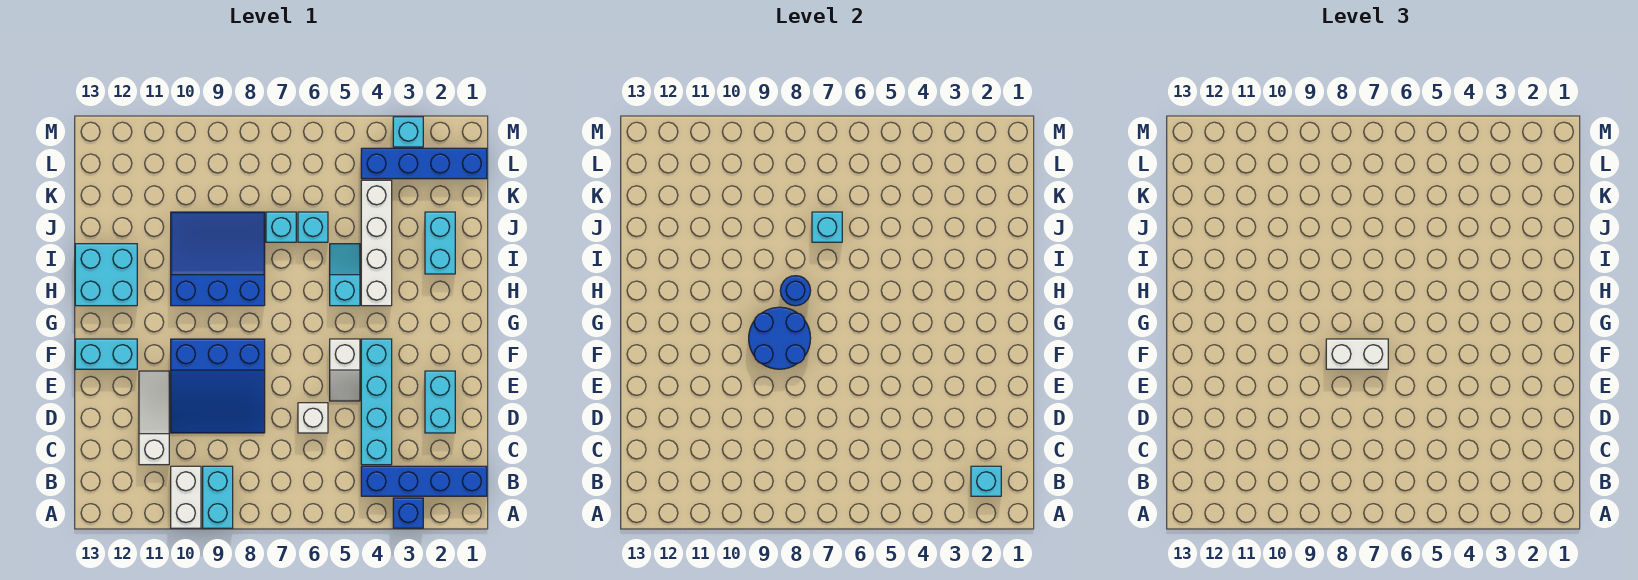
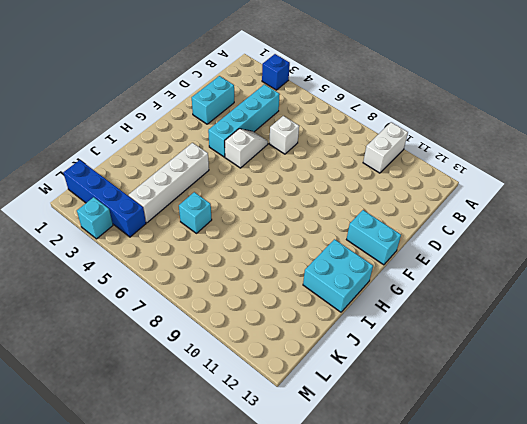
none -> cyan brick A9:B9 level 1
none -> blue brick B1:B4 level 1
none -> white slope C11:E11 level 1 top C

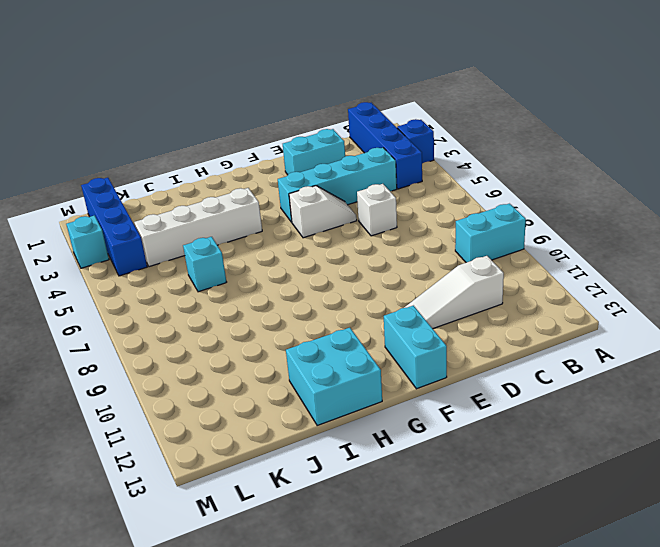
none -> white brick A10:B10 level 1
none -> blue slope D8:F10 level 1 top F
none -> cyan slope H5:I5 level 1 top H

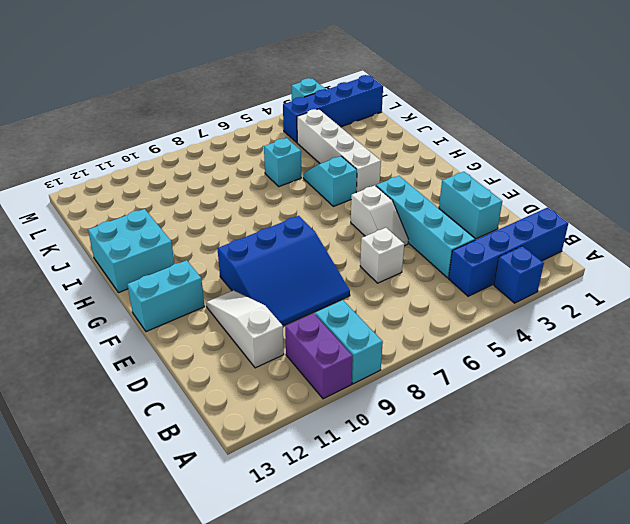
purple brick A10:B10 level 1 -> white brick A10:B10 level 1
none -> blue slope H8:J10 level 1 top H
none -> cyan brick I2:J2 level 1
none -> cyan brick J7 level 1

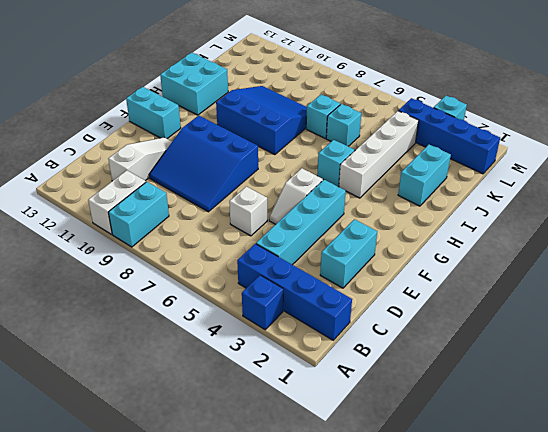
none -> cyan brick B2 level 2
none -> blue round brick F8:G9 level 2
none -> blue round brick H8 level 2

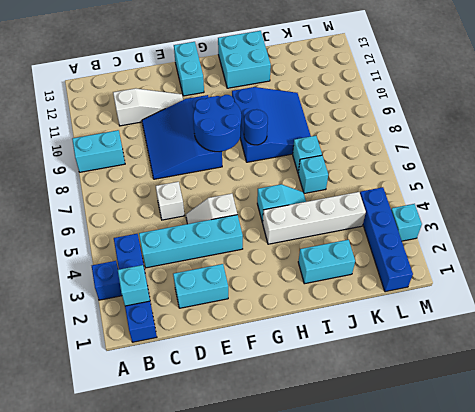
none -> white brick A10:B10 level 1
none -> cyan brick J7 level 2
none -> white brick F7:F8 level 3

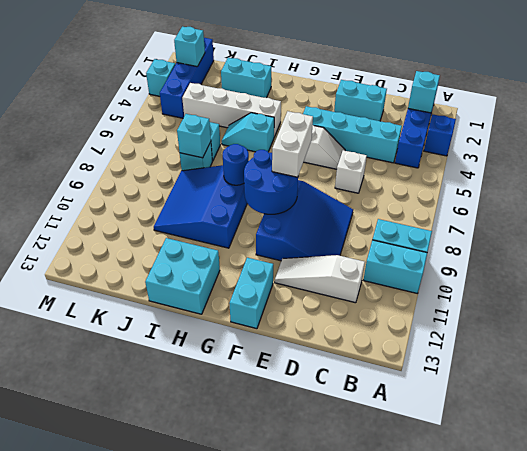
cyan brick A10:B10 level 1 -> white brick A10:B10 level 1
cyan brick L2 level 2 -> none

